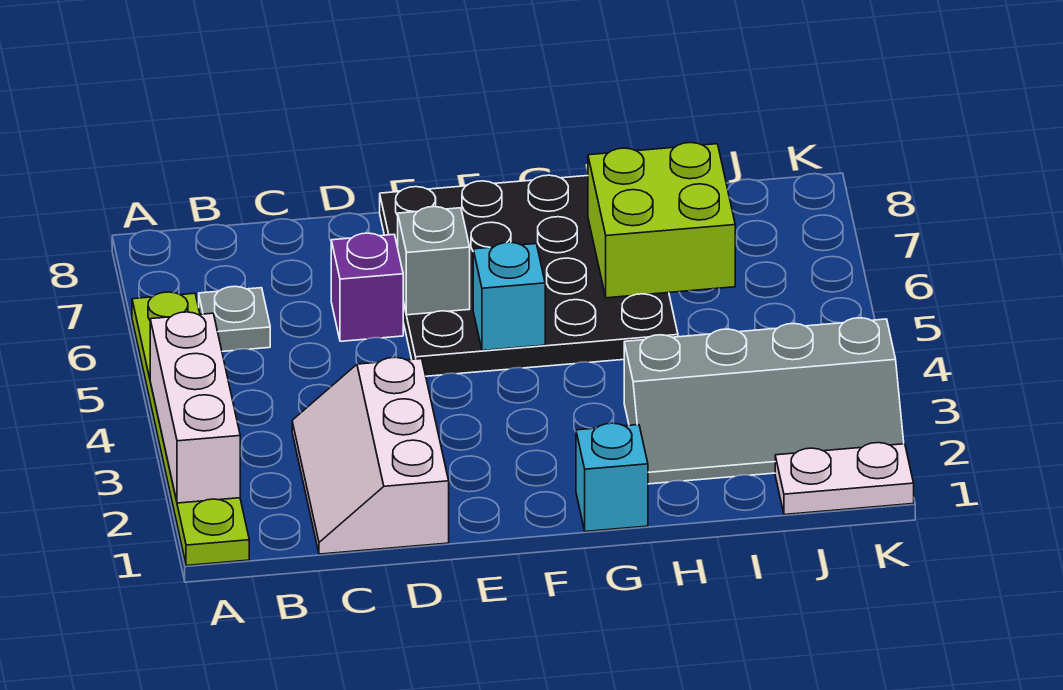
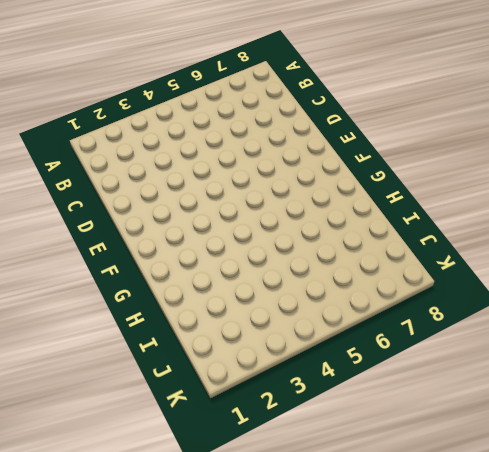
none -> lime plate A1:A6 level 1
none -> grey plate B6 level 1
none -> white slope C1:D3 level 1 top D

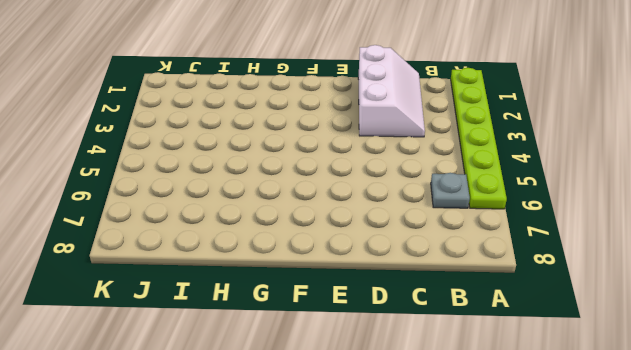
none -> purple brick D6 level 1
none -> black plate E5:H8 level 1
none -> cyan brick G1 level 1

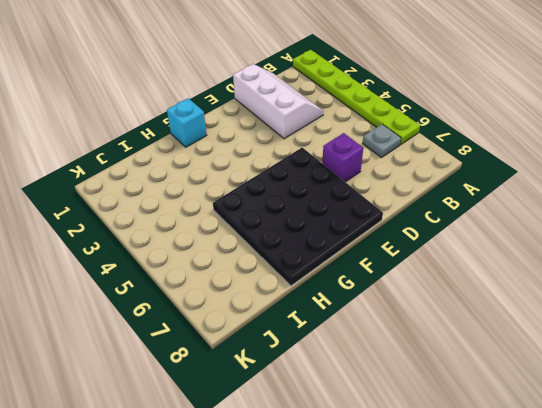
none -> grey slope H2:K3 level 1 top 3
none -> white plate J1:K1 level 1
none -> white brick A2:A4 level 2

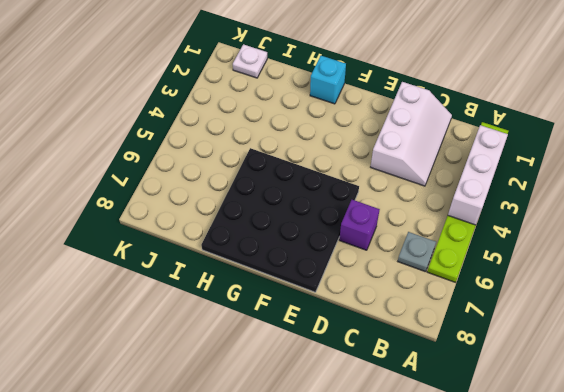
white plate J1 level 1 -> white plate J1:K1 level 1
none -> grey slope H2:K3 level 1 top 3
none -> grey brick E6 level 2
none -> cyan brick F5 level 2

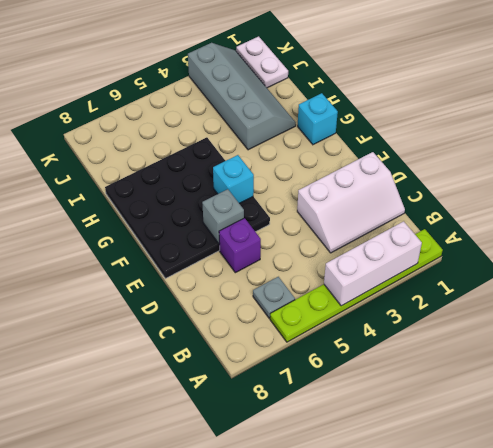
none -> lime brick H6:I7 level 2

